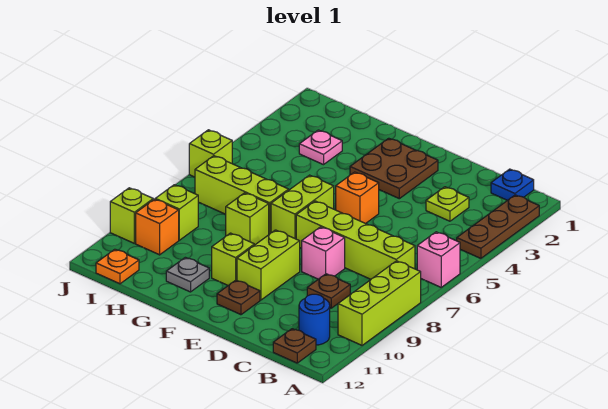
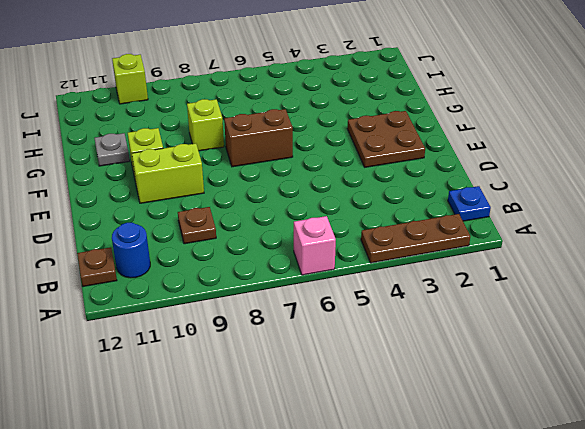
brown brick F6:F7 level 1 -> lime brick F6:F7 level 1
none -> lime brick A8:A10 level 1
none -> lime brick B7:E7 level 1
none -> lime plate C3 level 1

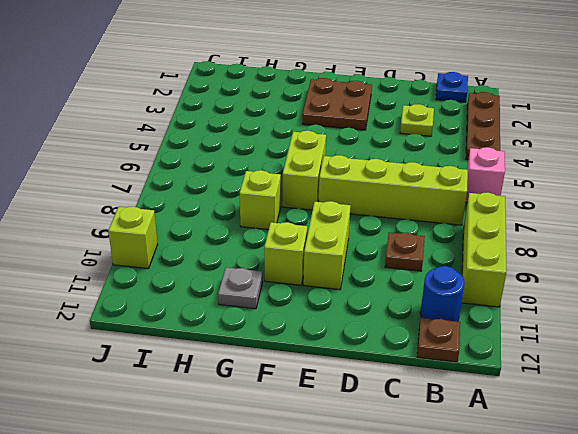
none -> pink brick D8 level 1
none -> orange brick E5 level 1
none -> brown plate E11 level 1

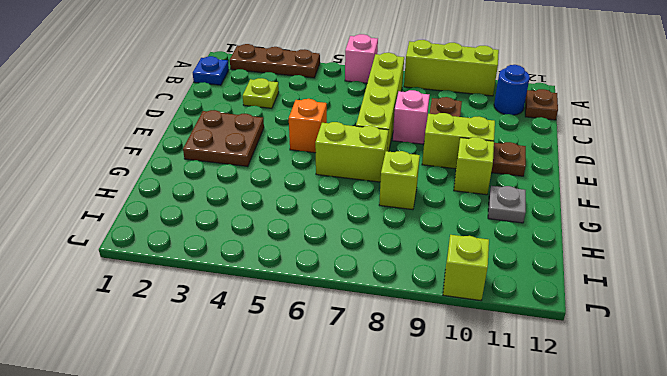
none -> lime brick G7:I7 level 1
none -> pink plate H3 level 1
none -> lime brick I9 level 1

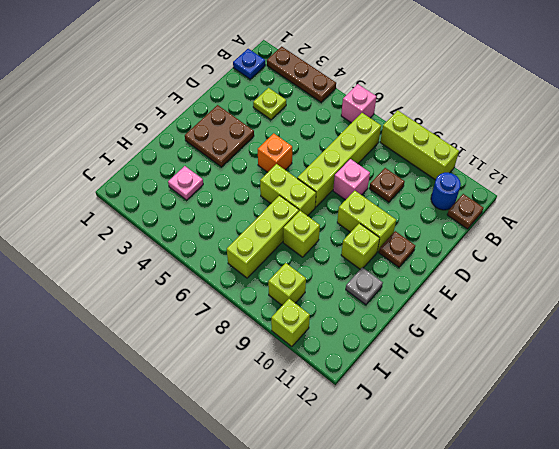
none -> orange brick I10 level 1
none -> orange plate I12 level 1
none -> lime brick J6 level 1

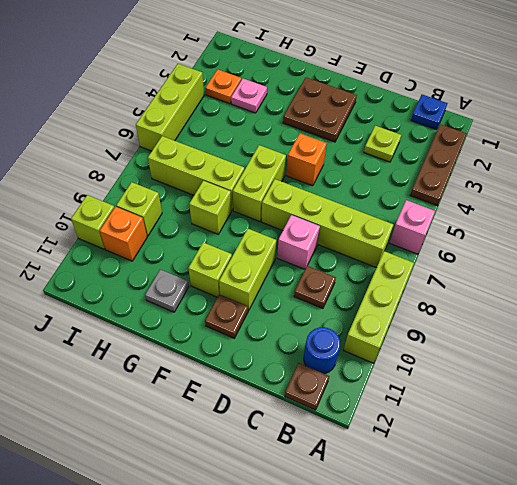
orange plate I3 level 1 -> orange plate I12 level 1
lime brick J4:J6 level 1 -> lime brick J6 level 1

